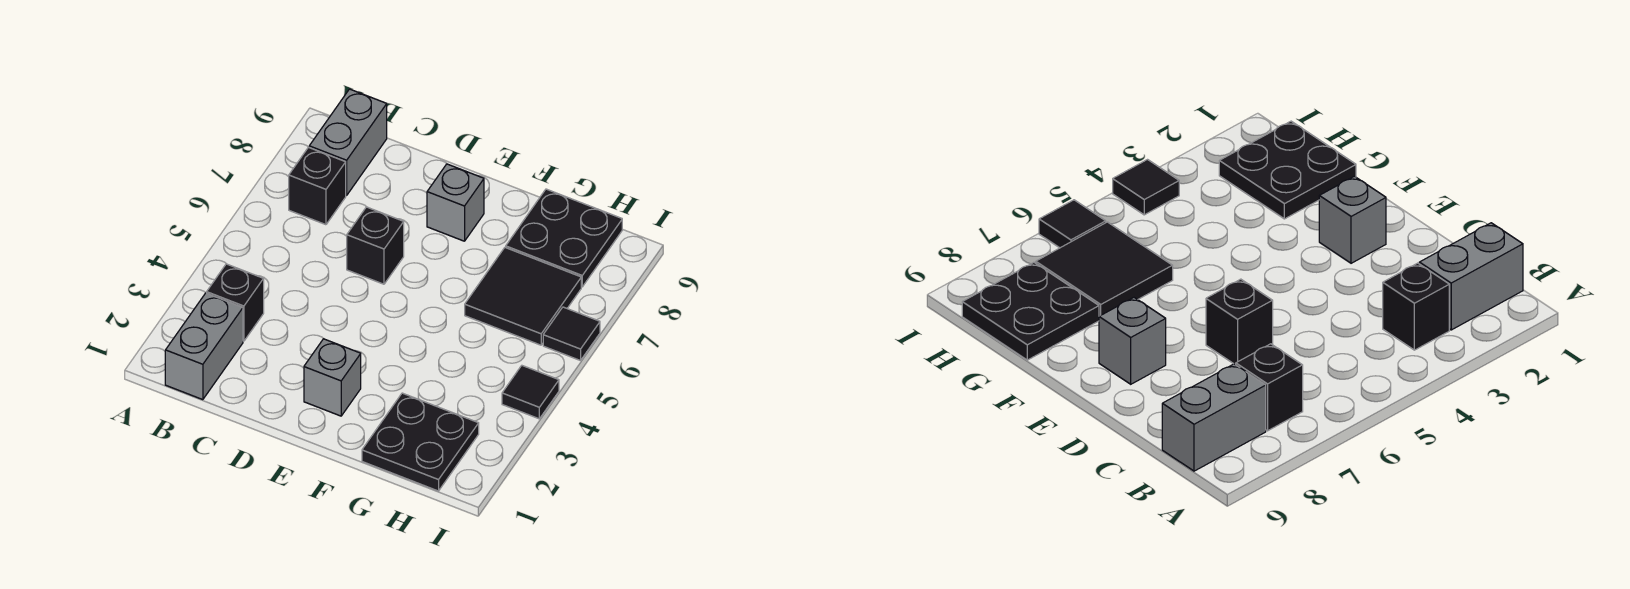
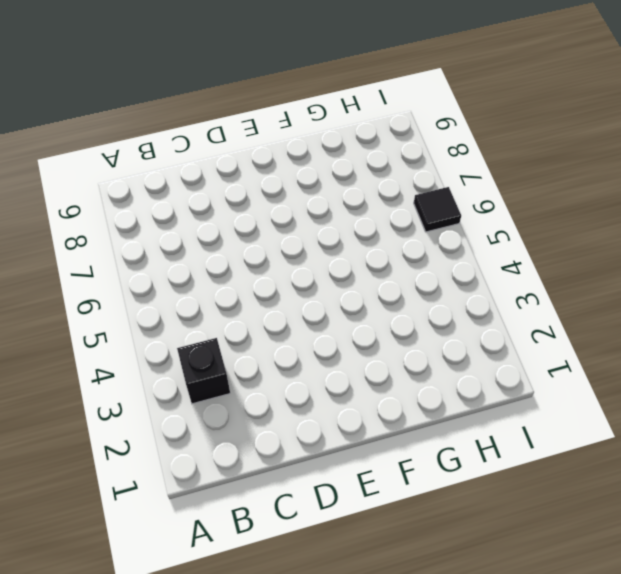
none -> grey brick B1:B2 level 1
none -> black brick B7 level 1
none -> grey brick B8:B9 level 1

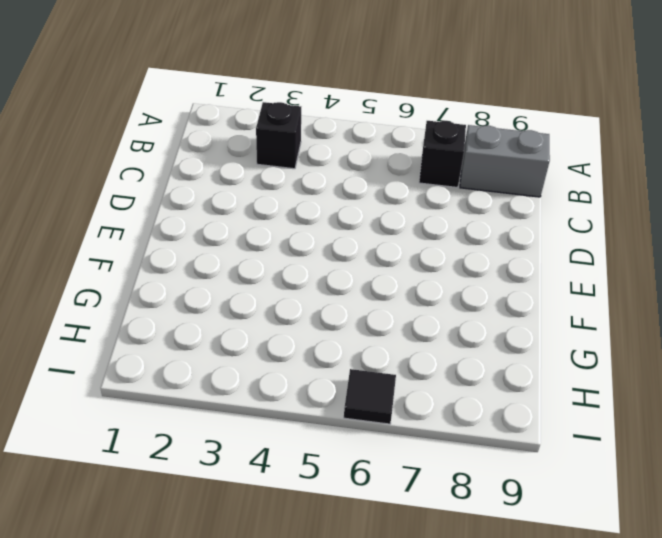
none -> grey brick B1:B2 level 1
none -> black brick D6 level 1
none -> grey brick E2 level 1

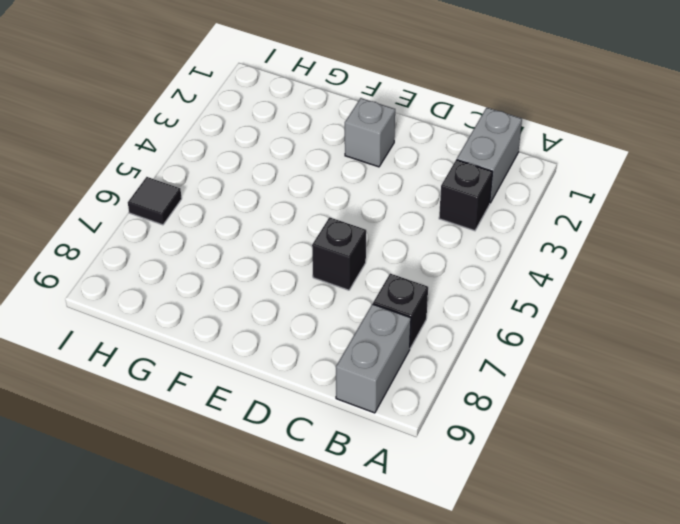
none -> grey brick E8 level 1
none -> black plate G1:H2 level 1
none -> black tile G6:H7 level 1

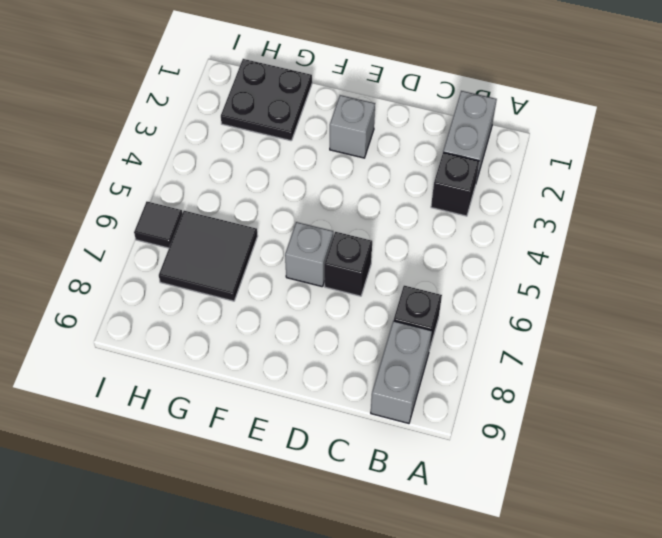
grey brick E6 level 1 -> grey brick E8 level 1
none -> black plate G8:H9 level 1
none -> black tile I4 level 1

